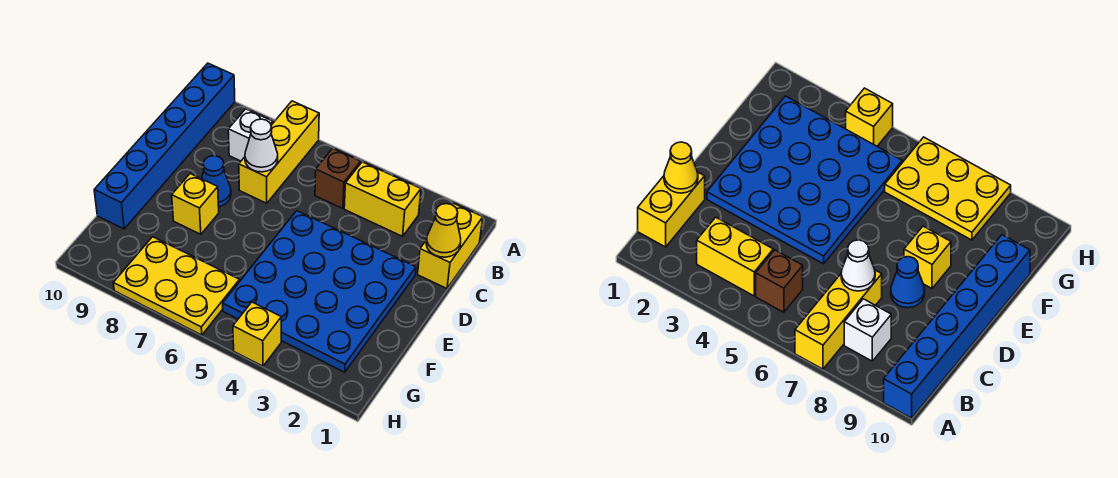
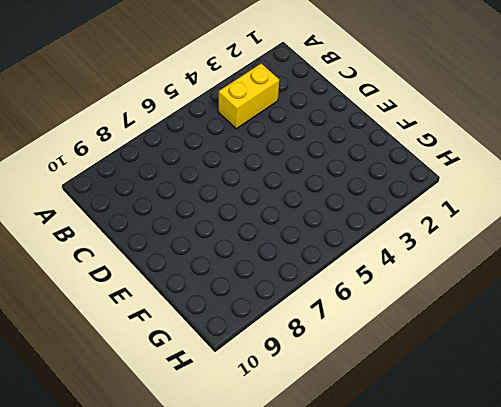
none -> yellow brick A7:C7 level 1
none -> blue brick A10:F10 level 1
none -> yellow brick B1:C1 level 1

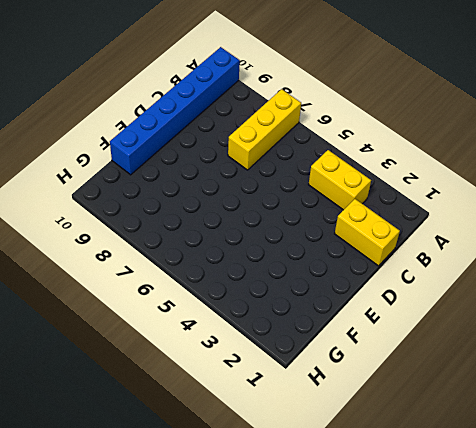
yellow brick C1:C2 level 1 -> yellow brick B1:C1 level 1
none -> brown brick B5 level 1
none -> white brick B8 level 1
none -> blue plate D2:G5 level 1

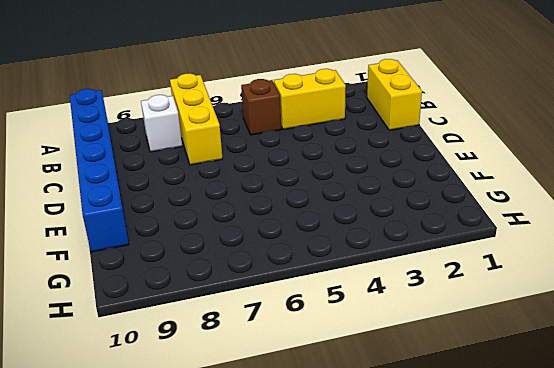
none -> blue plate D2:G5 level 1
none -> blue cone D8 level 1
none -> yellow brick E8 level 1

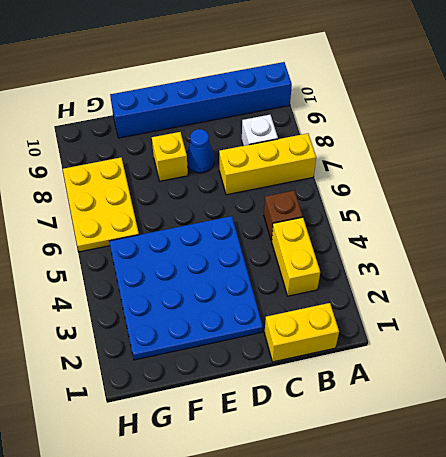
none -> yellow brick H4 level 1
none -> yellow cone C1 level 2
none -> white cone C7 level 2

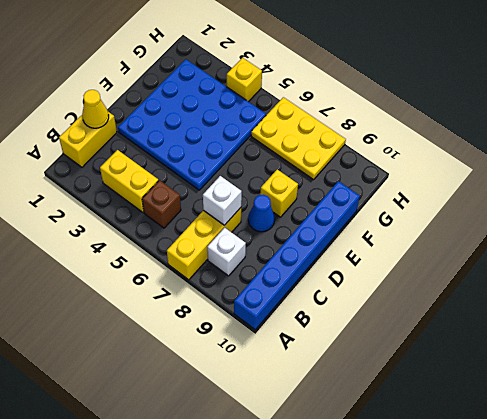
white brick C7 level 2 -> white cone C7 level 2

